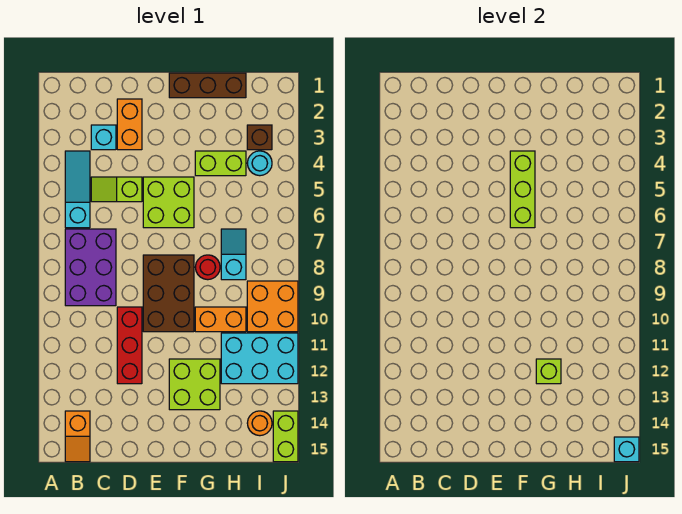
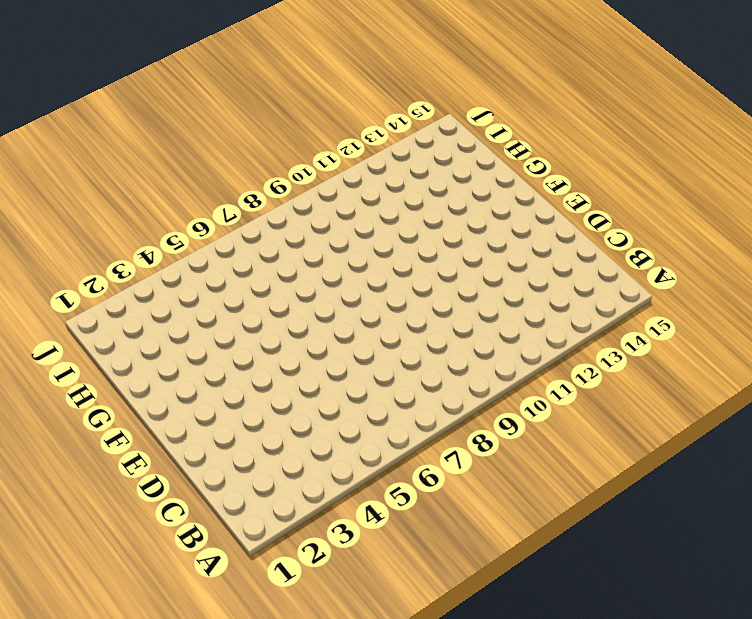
none -> cyan slope B4:B6 level 1 top 6
none -> purple brick B7:C9 level 1
none -> orange slope B14:B15 level 1 top 14

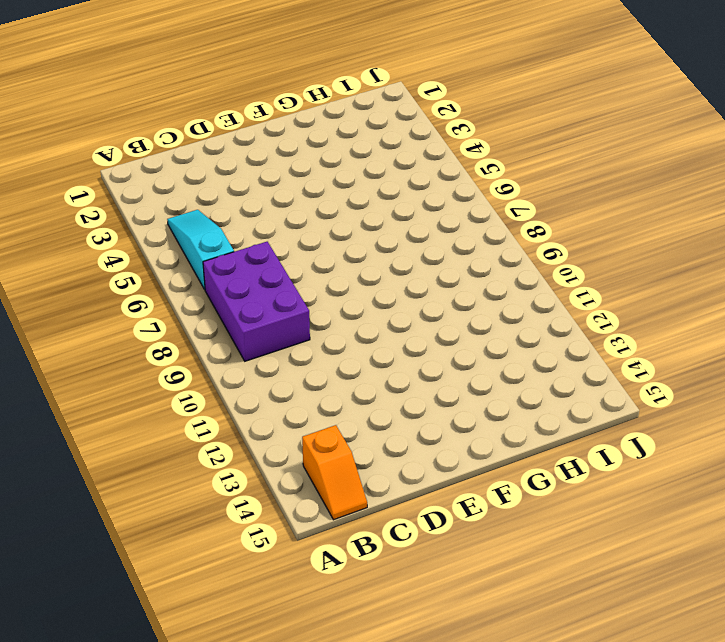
none -> cyan brick C3 level 1
none -> lime slope C5:D5 level 1 top D
none -> orange brick D2:D3 level 1

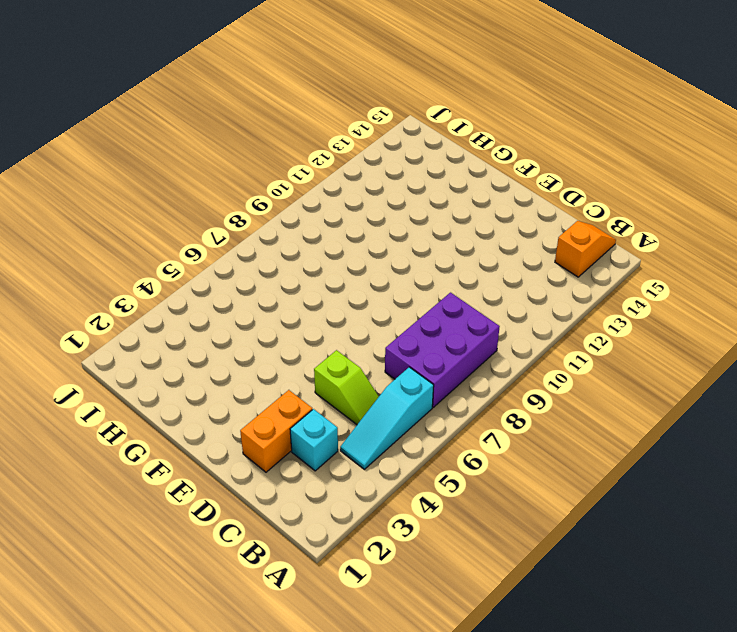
none -> red brick D10:D12 level 1
none -> lime brick E5:F6 level 1
none -> brown brick E8:F10 level 1

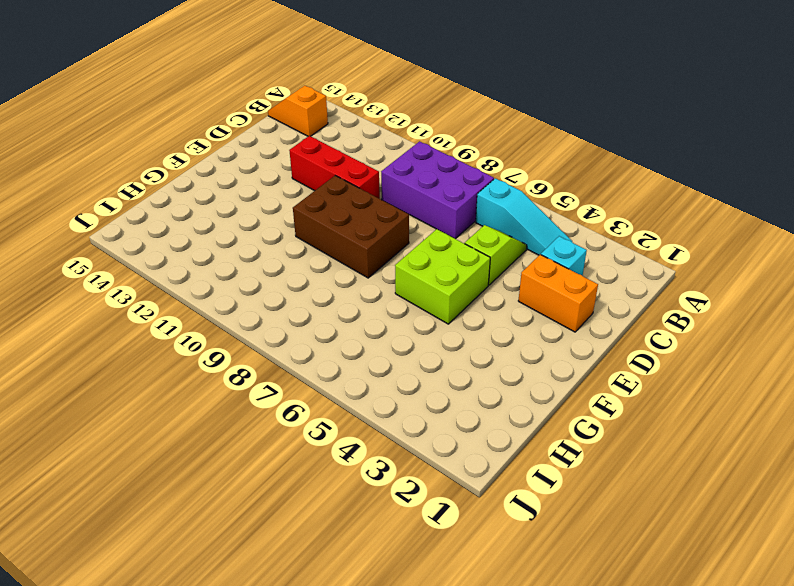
none -> brown brick F1:H1 level 1
none -> lime brick F12:G13 level 1
none -> lime brick G4:H4 level 1

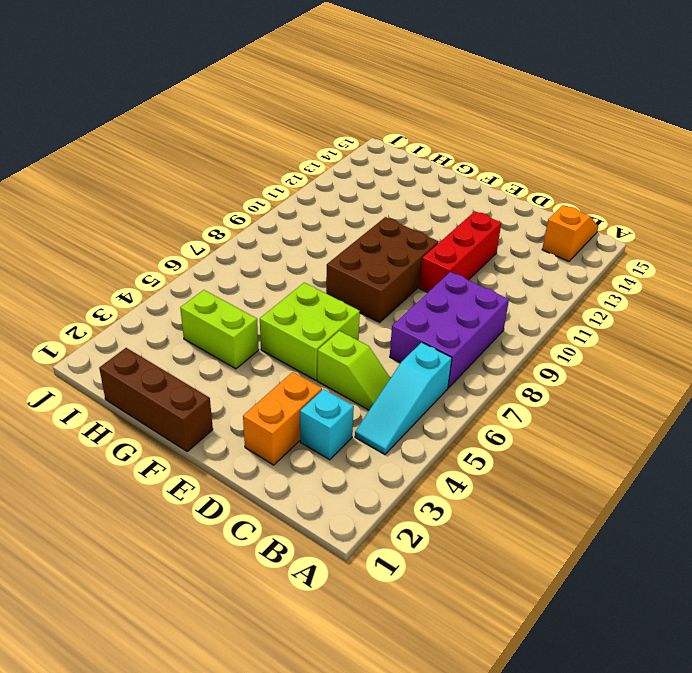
none -> lime brick F12:G13 level 1
none -> red round brick G8 level 1
none -> orange brick G10:H10 level 1

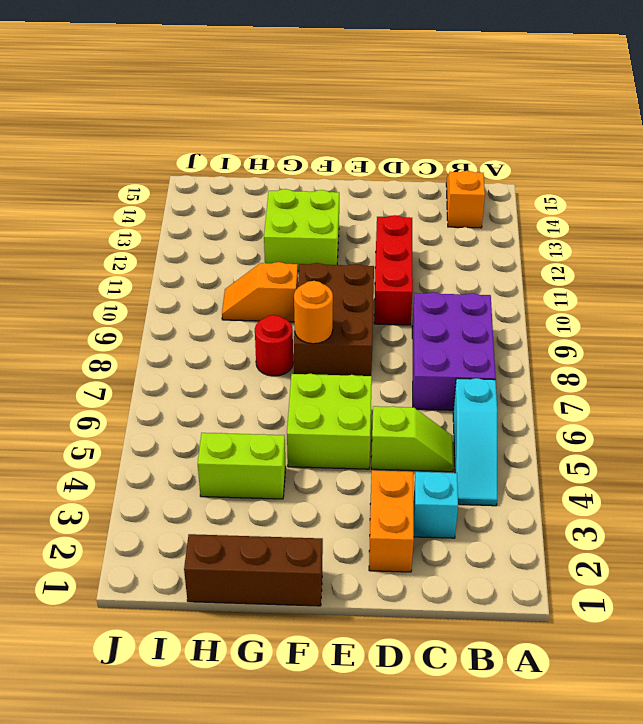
orange round brick F8 level 2 -> orange round brick I14 level 1
orange slope G10:H10 level 1 top G -> orange brick G10:H10 level 1
none -> cyan slope H7:H8 level 1 top 8
none -> cyan brick H11:J12 level 1
none -> brown brick I3 level 1

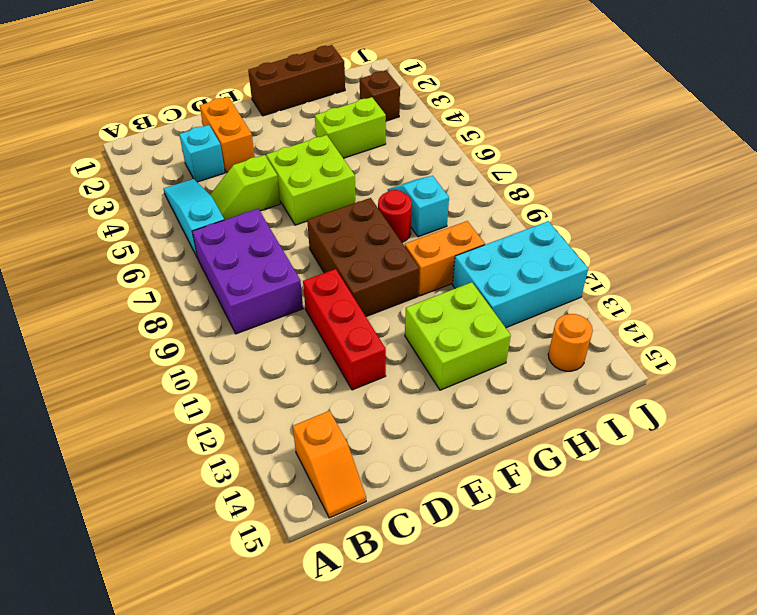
none -> cyan round brick I4 level 1
none -> orange brick I9:J10 level 1
none -> lime brick J14:J15 level 1

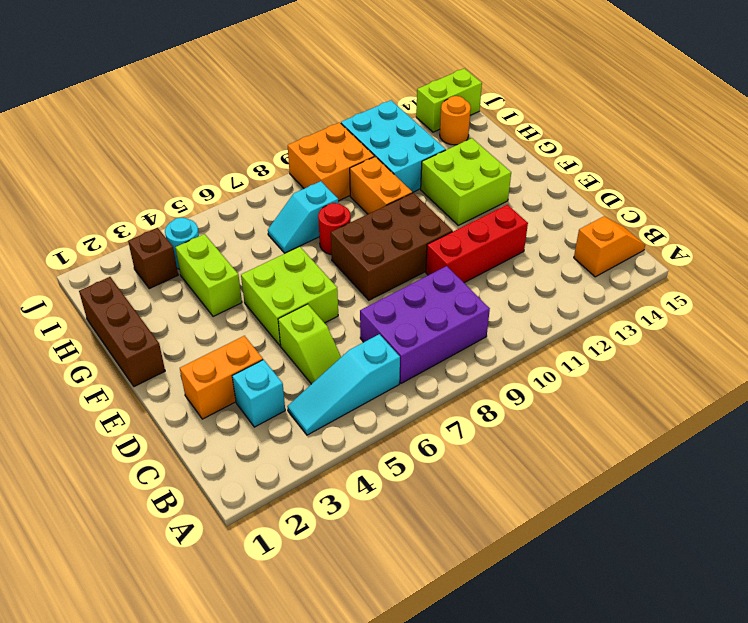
none -> lime brick F4:F6 level 2
none -> lime brick G12 level 2
none -> cyan brick J15 level 2

